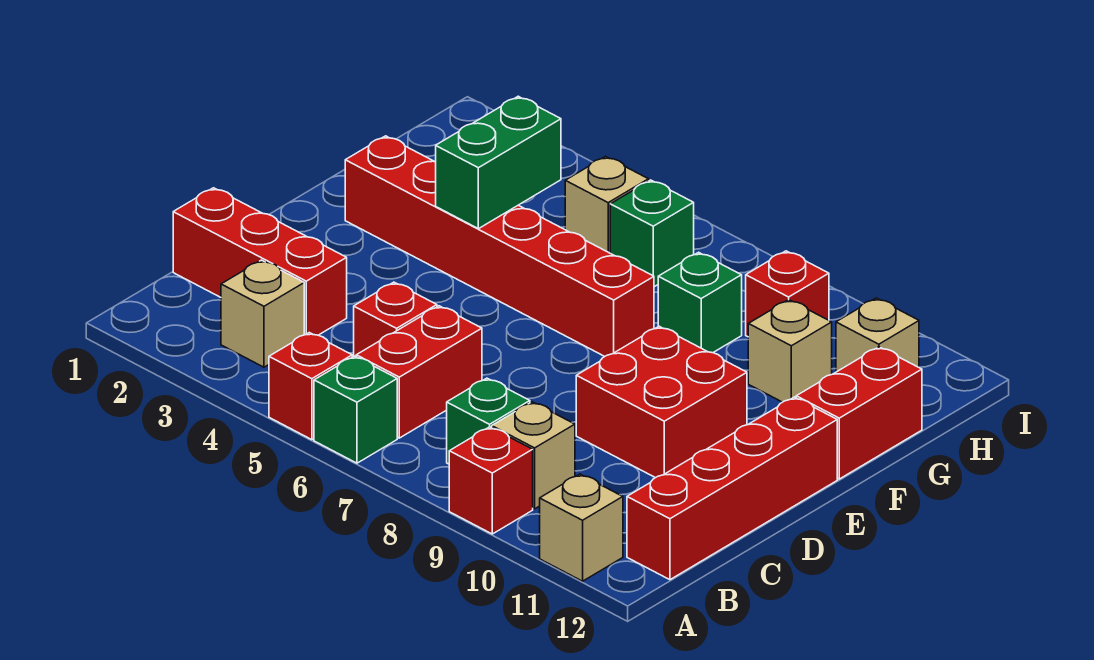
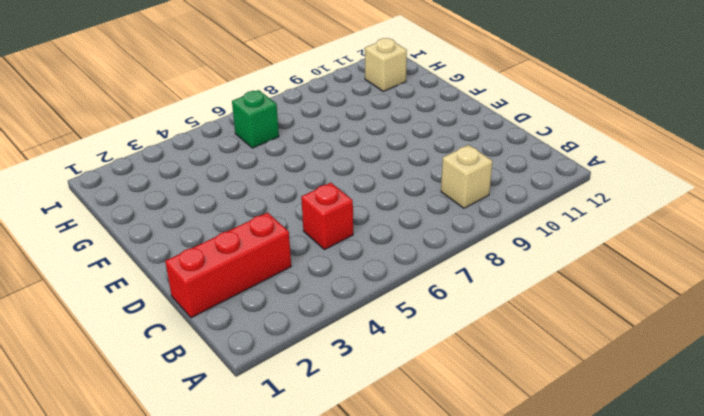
none -> red brick A5 level 1
none -> green brick A6 level 1
none -> red brick A9 level 1

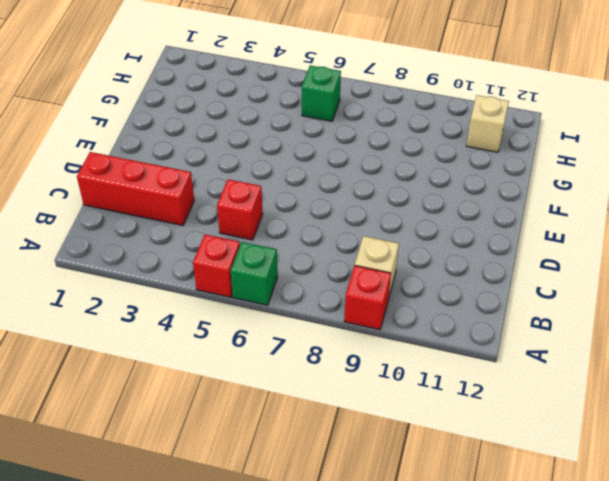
none -> tan brick A11 level 1
none -> tan brick B3 level 1
none -> red brick B6:C6 level 1

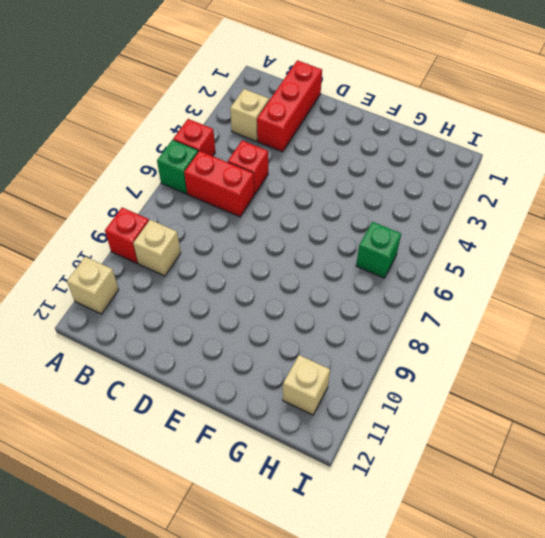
none -> green brick B8 level 1
none -> red brick B12:E12 level 1
none -> red brick D9:E10 level 1

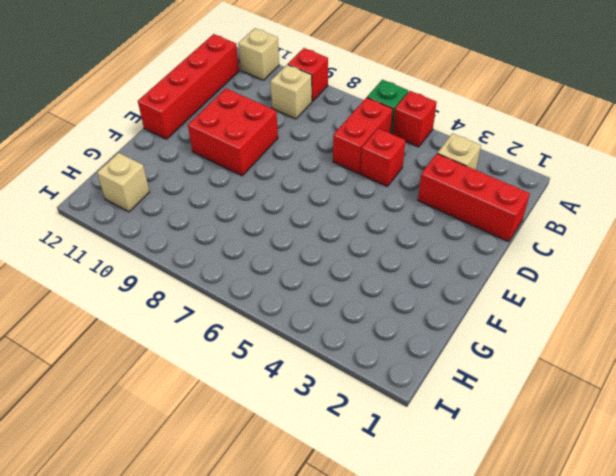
none -> green brick B8 level 1
none -> red brick F2:F7 level 1
none -> red brick F12:G12 level 1

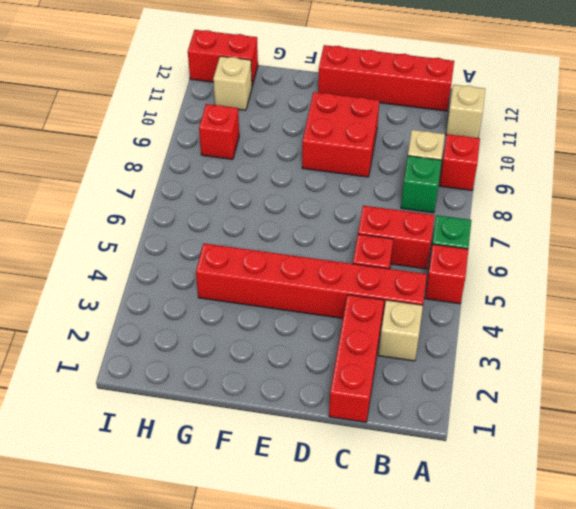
red brick B4:G4 level 1 -> red brick F2:F7 level 1
red brick H12:I12 level 1 -> red brick F12:G12 level 1
none -> green brick G8 level 1
none -> tan brick G10 level 1
none -> tan brick H5 level 1

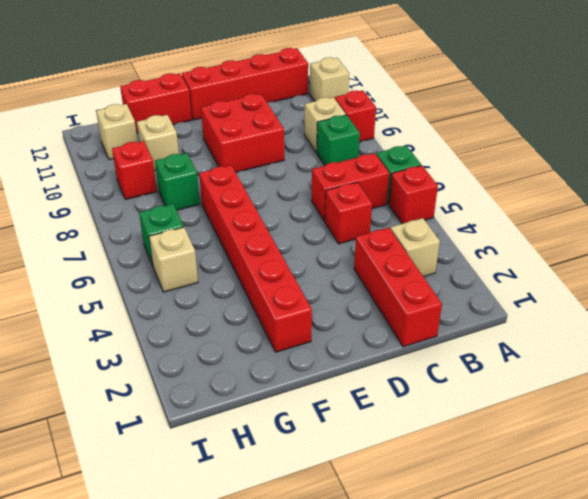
none -> green brick F4:G4 level 2

